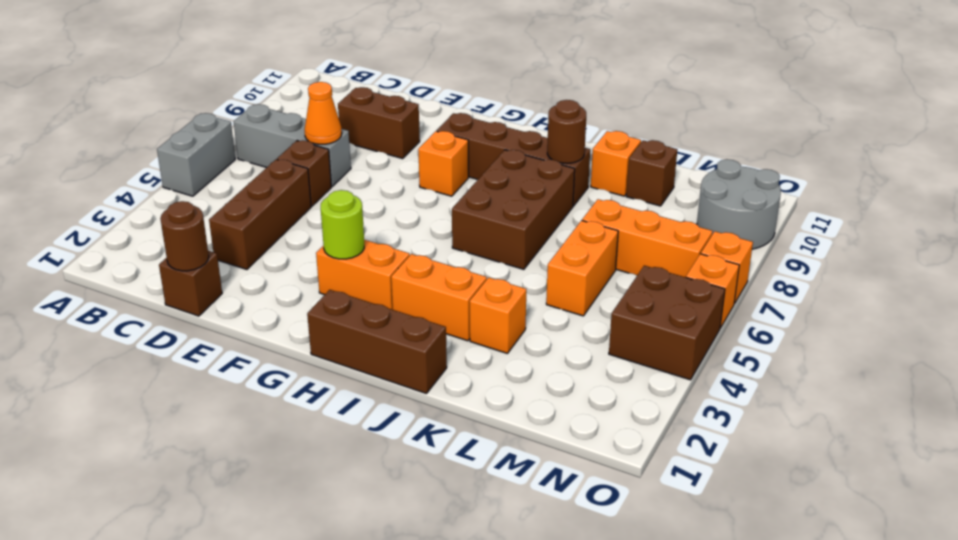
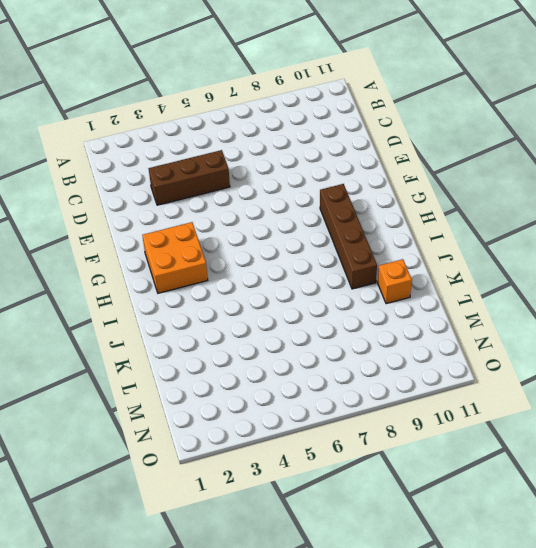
orange brick G2:H3 level 1 -> orange brick G3:H3 level 1
none -> grey brick A5:A6 level 1
none -> grey brick B7:D7 level 1
none -> brown brick D1 level 1

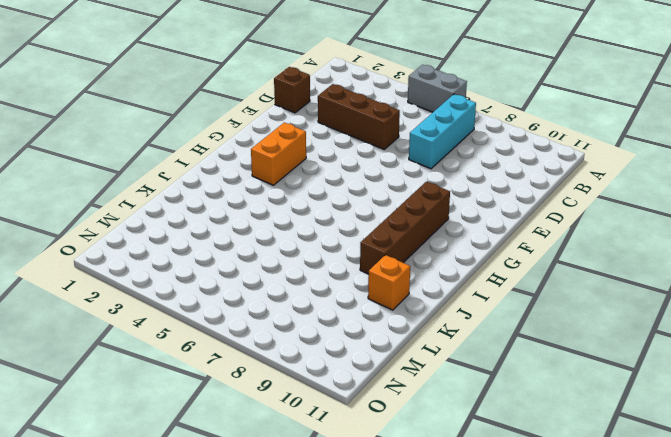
cyan brick B7:D7 level 1 -> grey brick B7:D7 level 1
none -> brown brick D6 level 1
none -> brown brick D9:E9 level 1
none -> orange brick G8 level 1

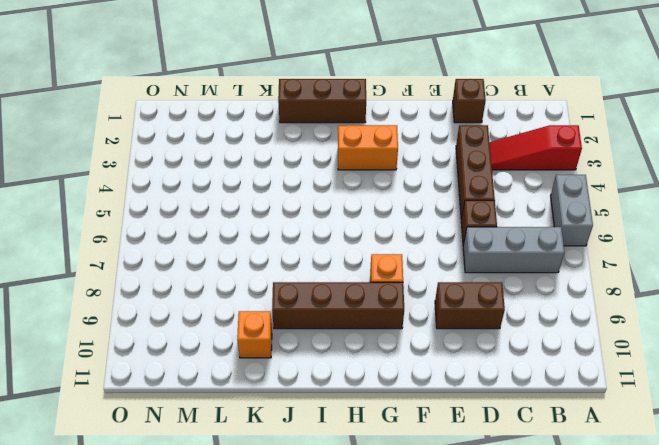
red slope A3:C3 level 1 top A -> none
none -> orange brick I3:J3 level 1
none -> brown brick I6:J8 level 1
none -> orange brick K3 level 1

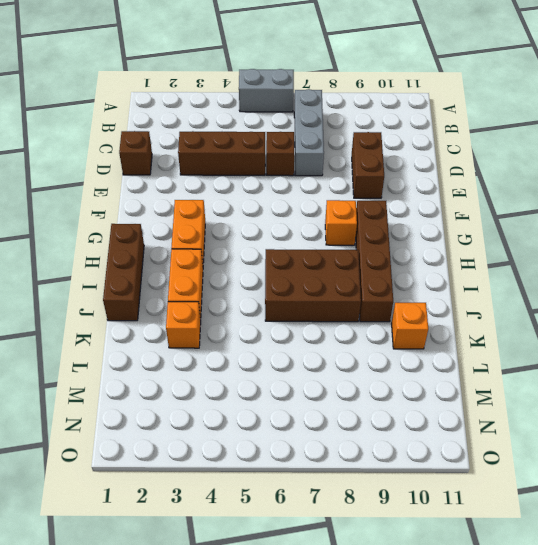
none -> orange brick L5:L6 level 1
none -> orange brick L7:N7 level 1
none -> brown brick L10 level 1

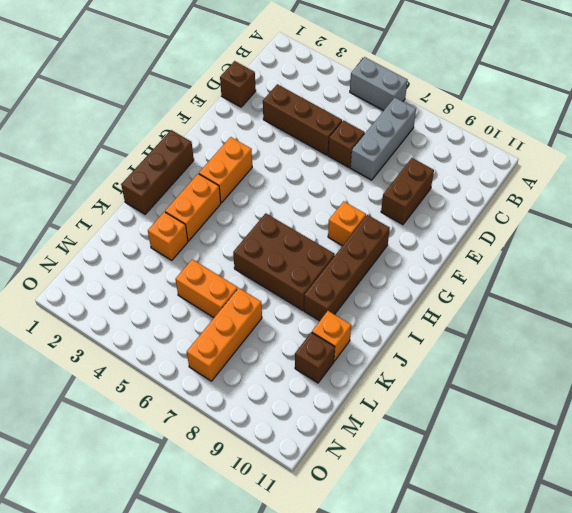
none -> brown brick N4:O5 level 1
none -> grey round brick N9:O10 level 1
none -> orange brick O6 level 1

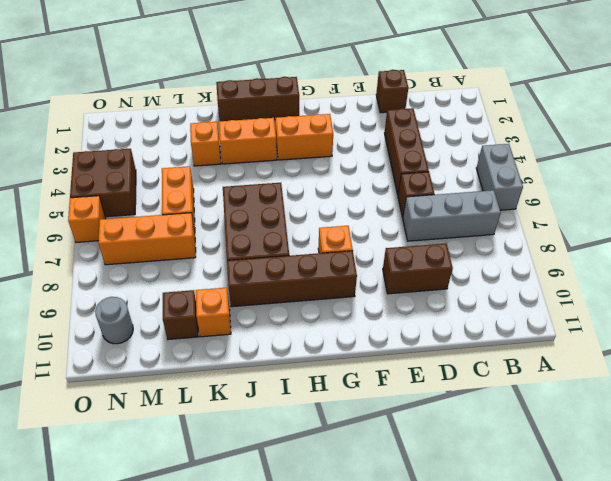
grey round brick N10 level 1 -> grey round brick N9:O10 level 1
none -> orange brick O7 level 1
none -> brown round brick D1 level 2
none -> orange cone D7 level 2

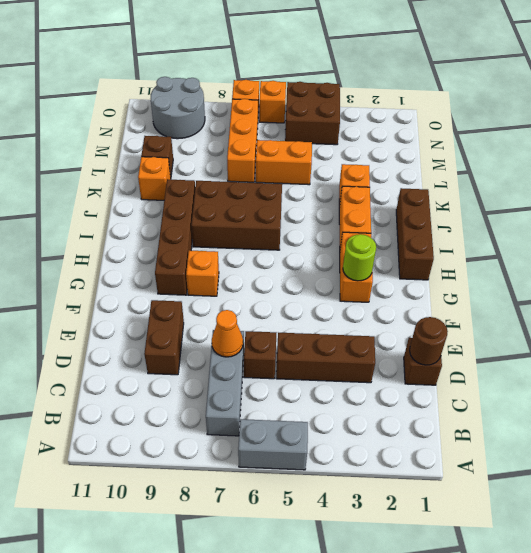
none -> brown round brick J9 level 2

